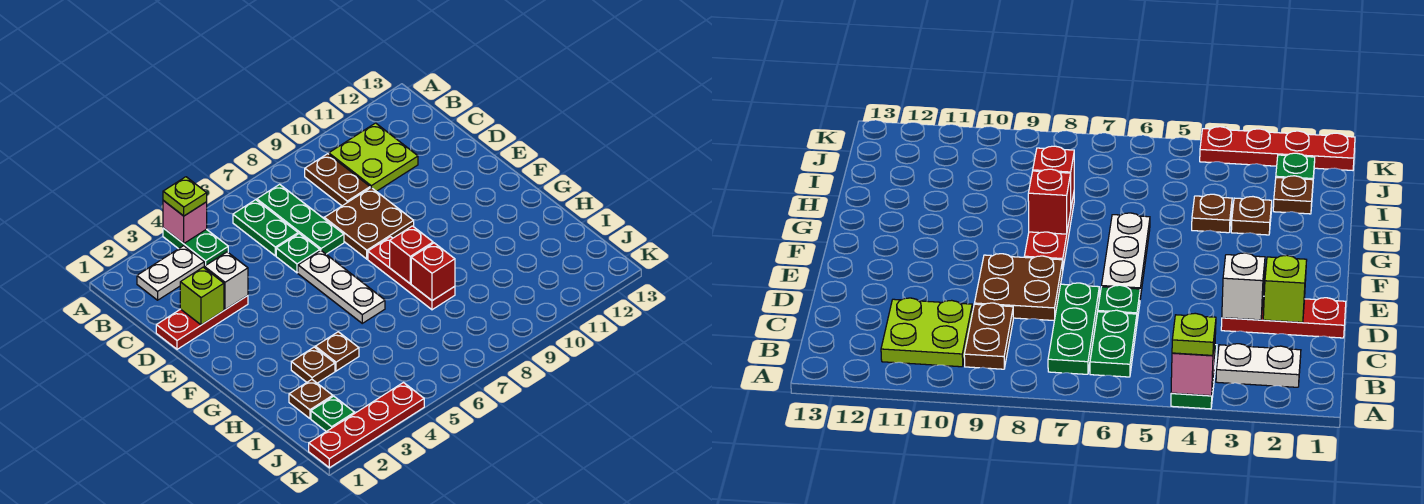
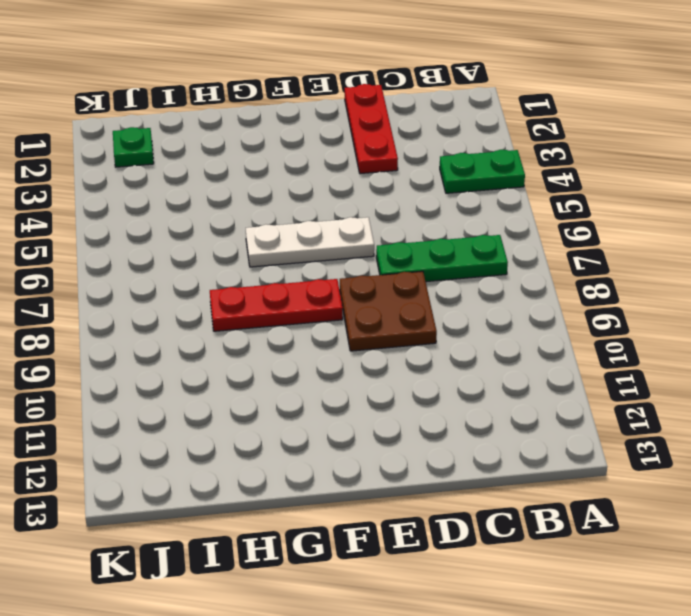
none -> white plate B2:B3 level 1
none -> green plate B6:C6 level 1
none -> brown plate B9:C9 level 1

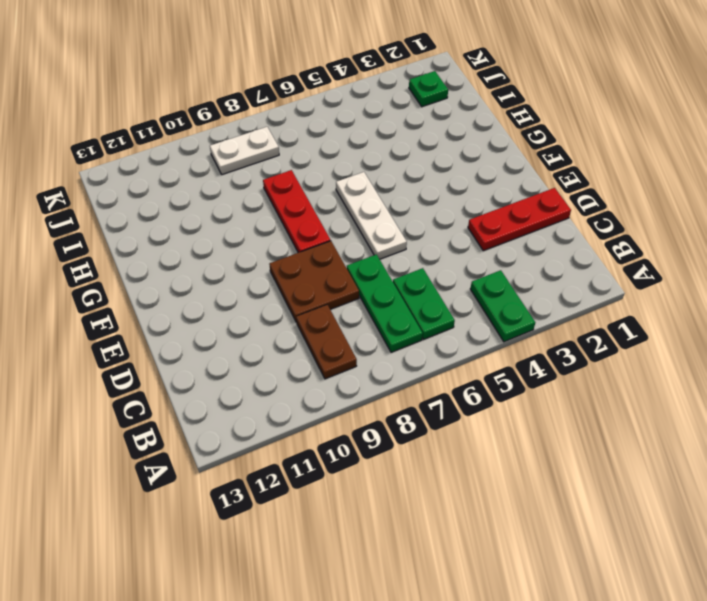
white plate J8:J9 level 1 -> white plate B2:B3 level 1
none -> lime plate B10:C11 level 1
none -> green plate D6 level 1
none -> brown plate H3 level 1

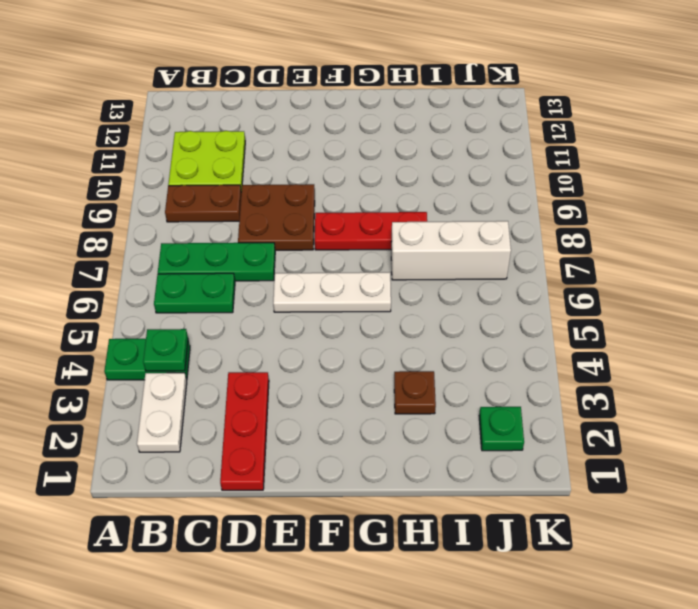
green plate B4 level 2 -> green plate D6 level 1
white brick H7:J7 level 1 -> none
none -> brown plate H4 level 1
none -> brown plate I2 level 1
none -> red plate K1:K4 level 1

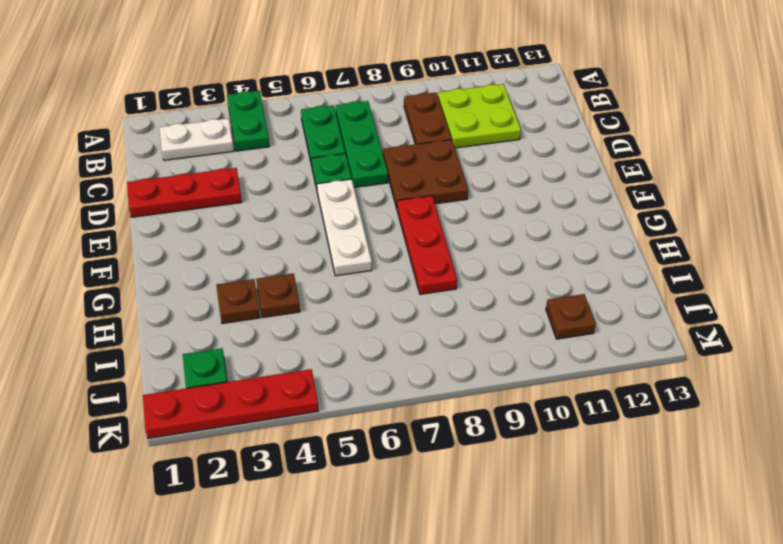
brown plate J11 level 1 -> brown plate I2 level 1
none -> pink brick A4 level 2
none -> lime brick D2 level 2
none -> white brick D3 level 2

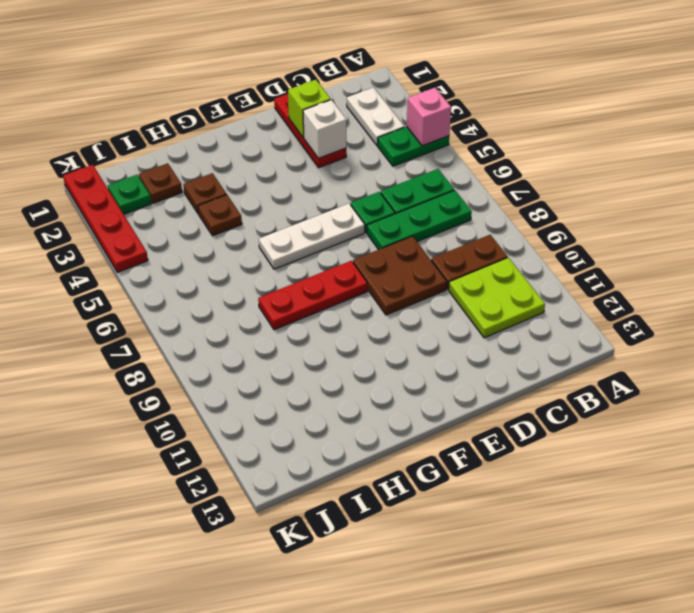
none -> red brick G8 level 2
none -> red brick H8 level 2
none -> lime plate A4 level 3

